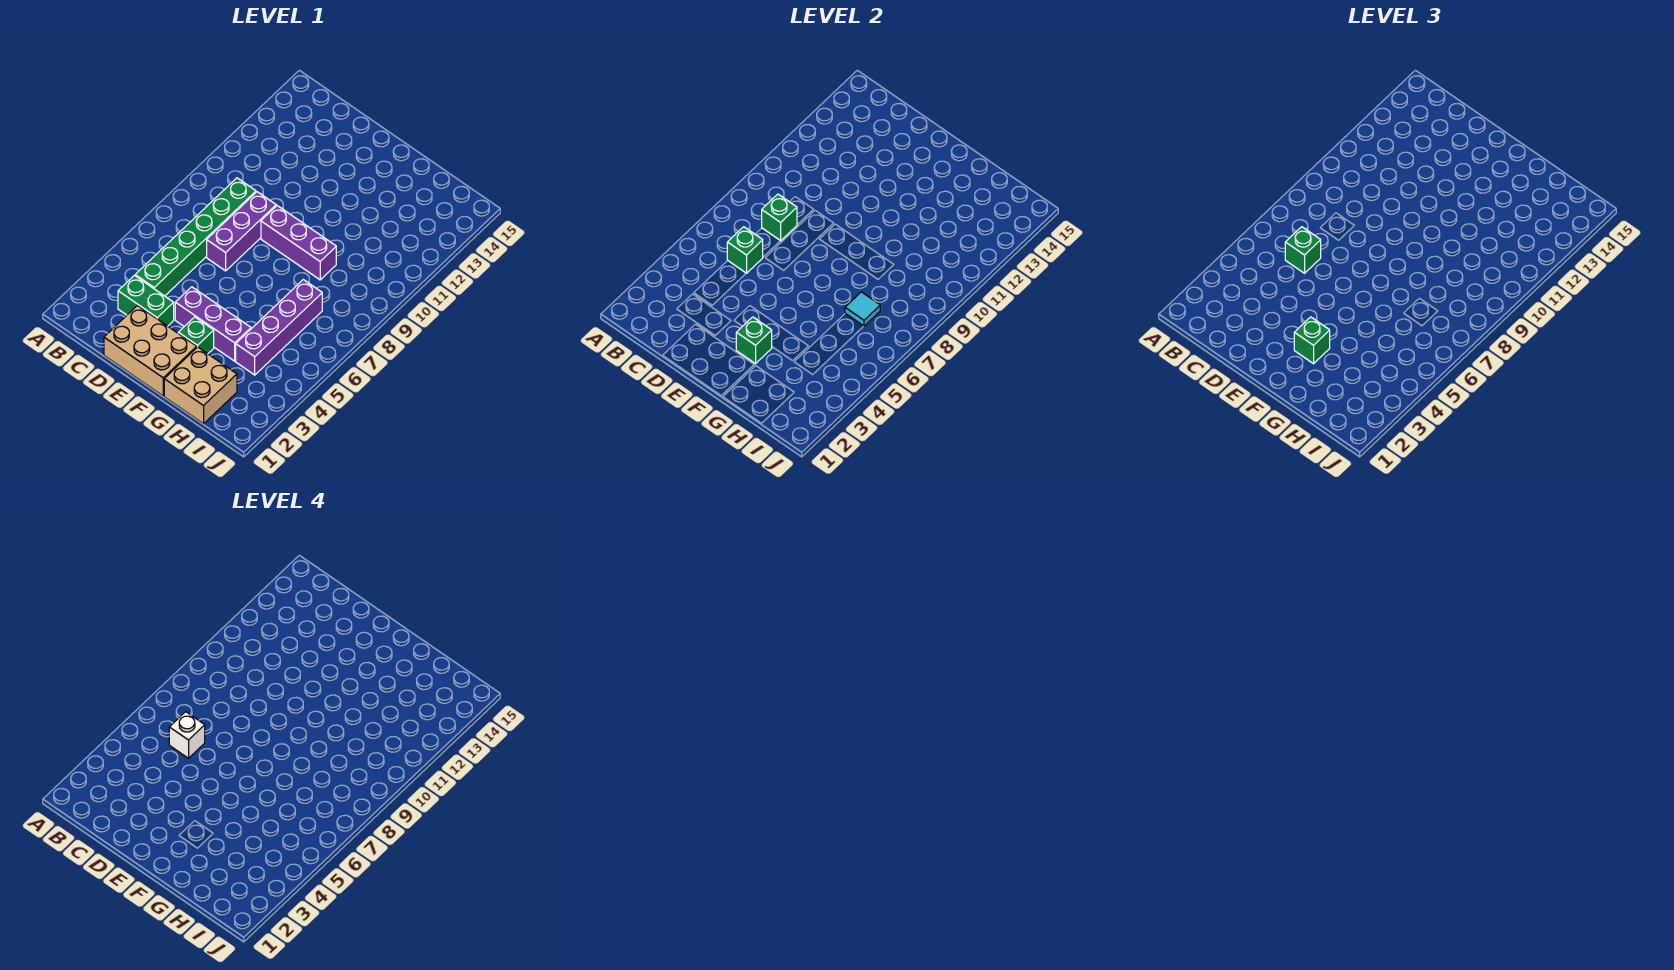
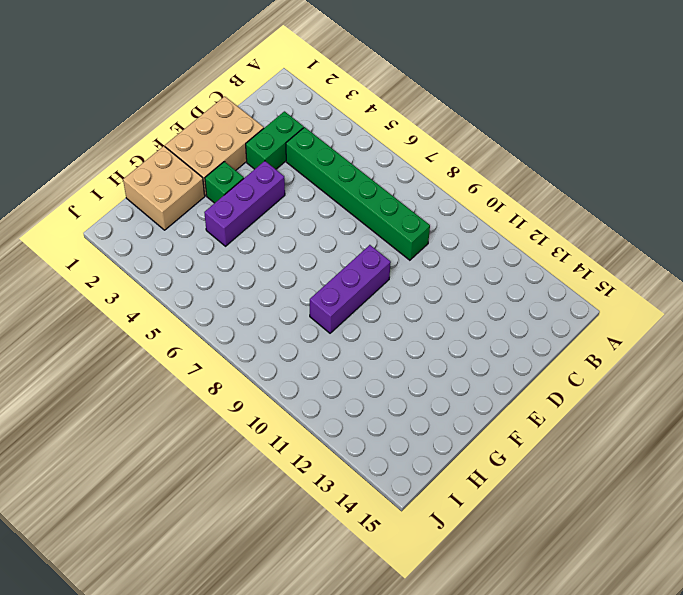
none -> purple brick D7:D9 level 1
none -> purple brick H4:H7 level 1
none -> green brick C6 level 2

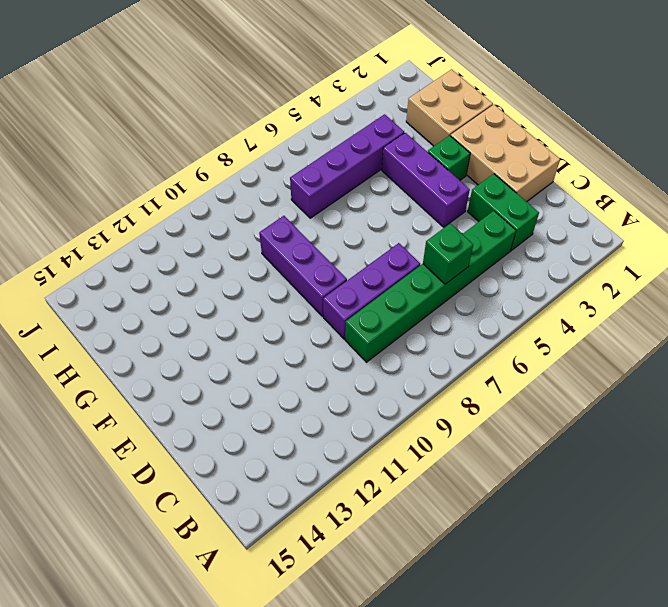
none -> green brick C8 level 2
none -> green brick F3 level 2
none -> cyan tile H7 level 2

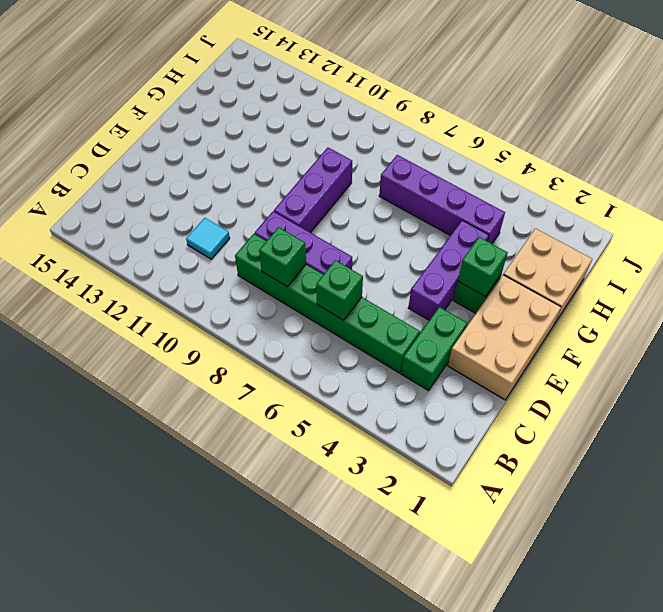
cyan tile C11 level 1 -> cyan tile H7 level 2
none -> green brick C6 level 3
none -> green brick F3 level 3
none -> white brick C6 level 4

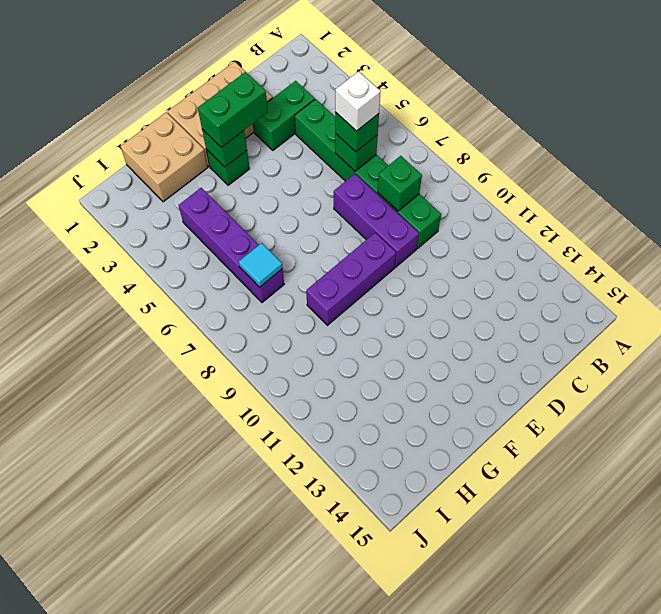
green brick E3:F3 level 3 -> green brick F3 level 3
none -> purple brick E4:G4 level 1

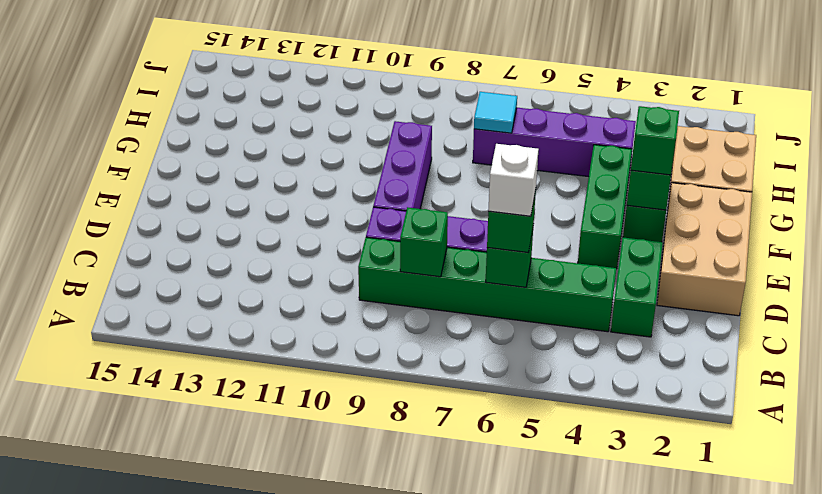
green brick E4:G4 level 1 -> purple brick E4:G4 level 1

